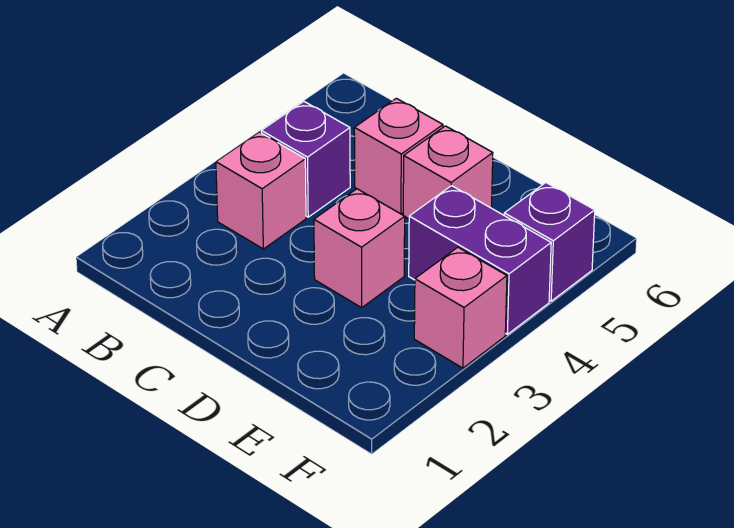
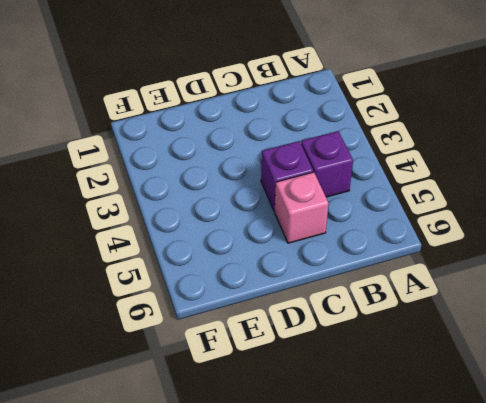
purple brick C4 level 1 -> purple brick F5 level 1
none -> pink brick B3 level 1
none -> pink brick D3 level 1

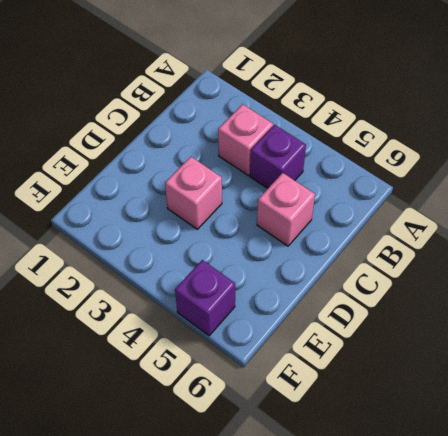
none -> pink brick D5 level 1
none -> purple brick E4:F4 level 1

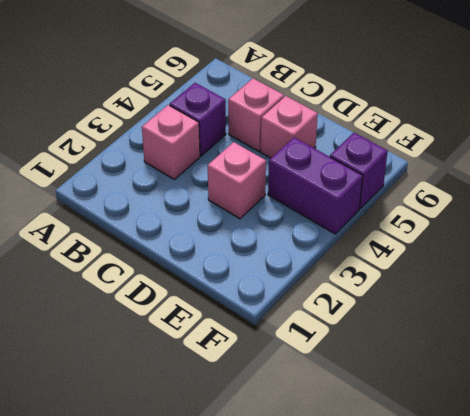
none -> pink brick F3 level 1

